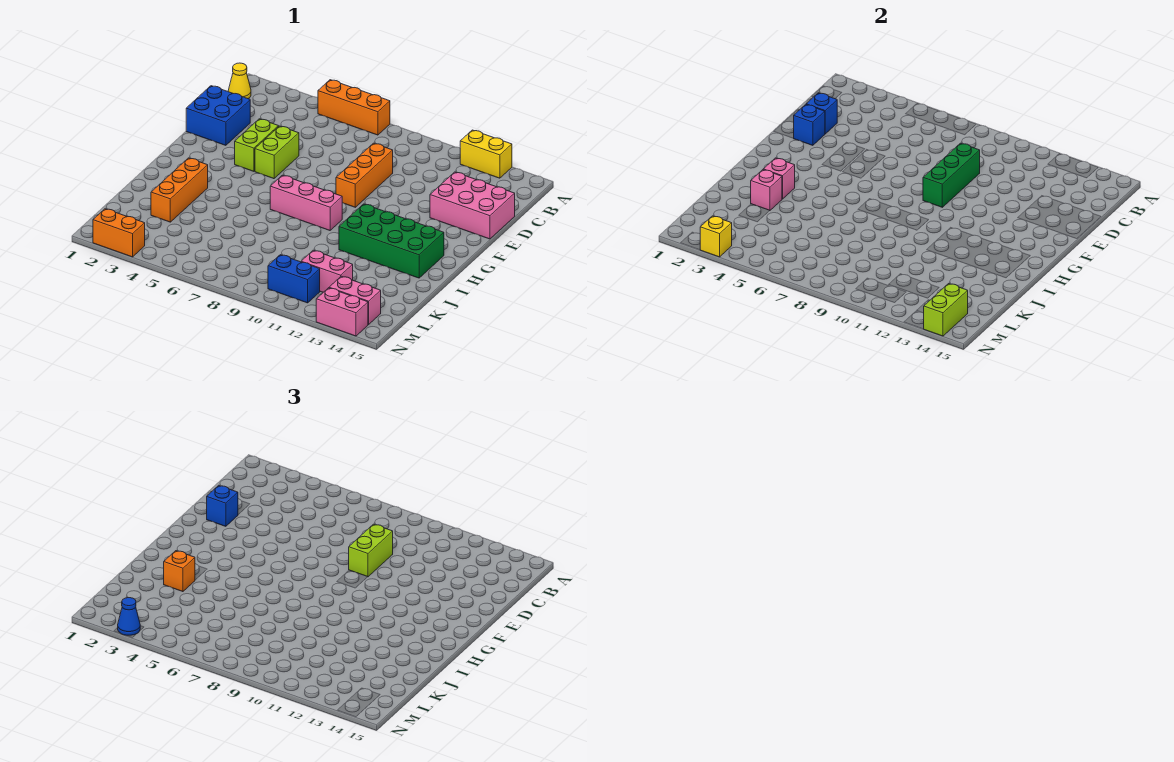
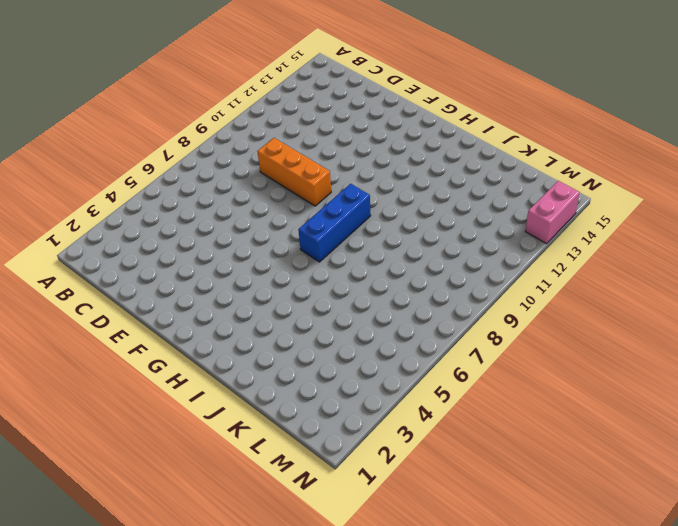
blue brick H7:H9 level 1 -> pink brick H7:H9 level 1
none -> orange brick A5:A7 level 1
none -> yellow brick A12:A13 level 1
none -> yellow cone B1 level 1

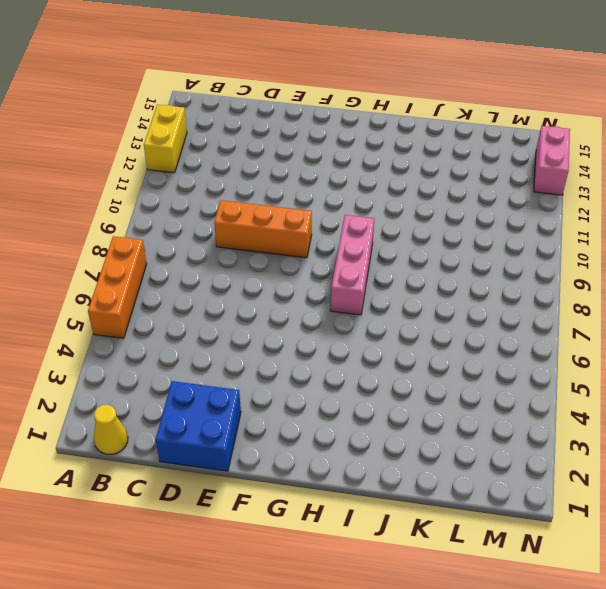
none -> pink brick D13:E15 level 1
none -> lime brick E4:F4 level 1
none -> lime brick E5:F5 level 1

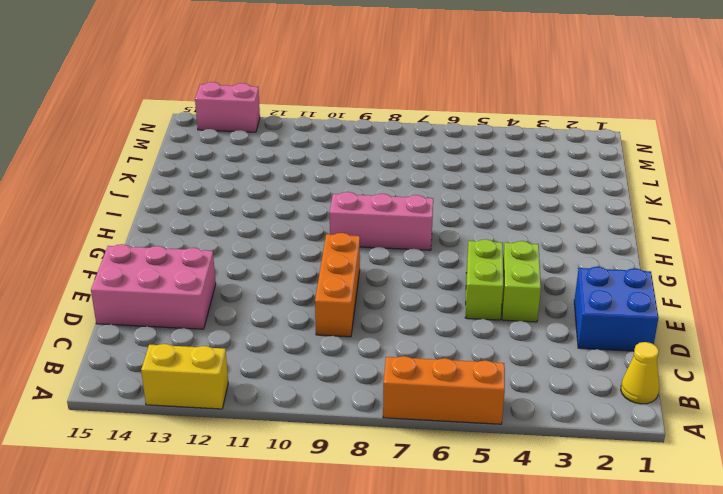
none -> green brick H11:I14 level 1
none -> orange brick I3:K3 level 1
none -> pink brick L11:L12 level 1

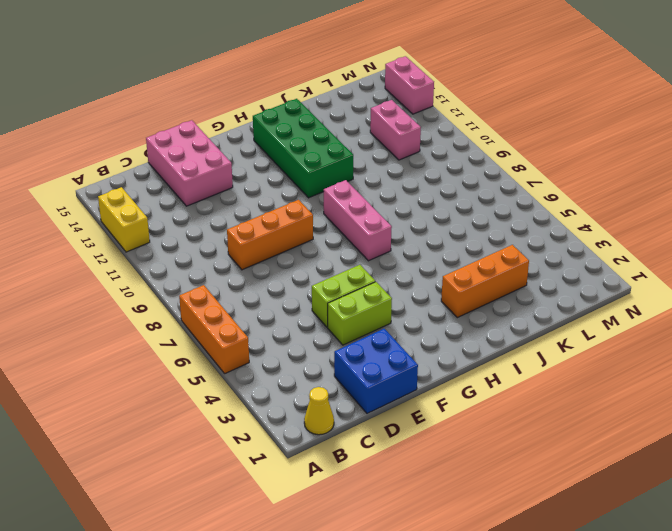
none -> blue brick M10:M11 level 1
none -> pink brick M13:M14 level 1
none -> orange brick N2:N3 level 1

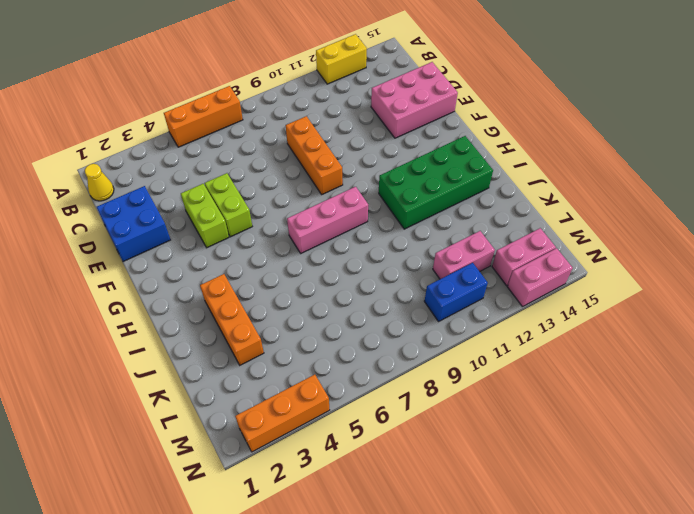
orange brick N2:N4 level 1 -> orange brick N2:N3 level 1
none -> blue brick D2 level 2
none -> green brick D9:F9 level 2
none -> blue brick E2 level 2

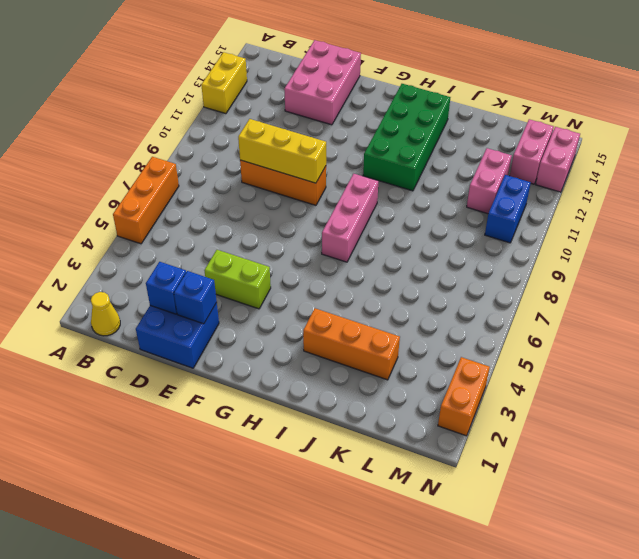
yellow brick D9:F9 level 2 -> green brick D9:F9 level 2
none -> lime brick E5:F5 level 1
none -> pink brick I3 level 2
none -> pink brick J3 level 2

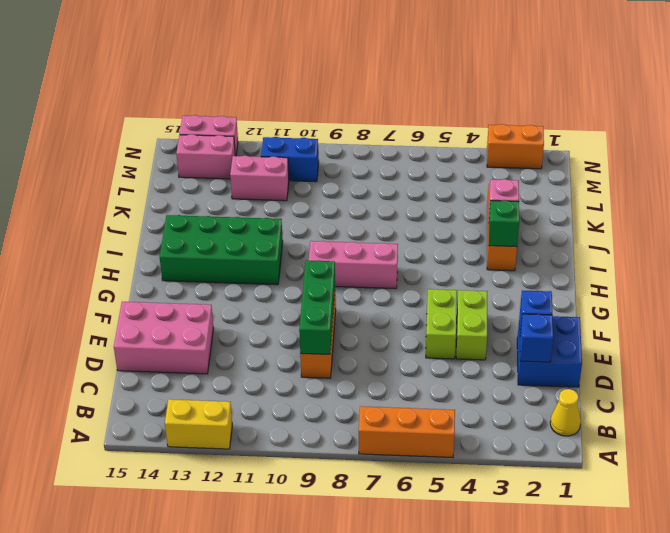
green brick I3 level 2 -> pink brick I3 level 2
none -> lime brick M14:N14 level 2
none -> yellow brick N3 level 2
none -> lime brick D9:E9 level 3

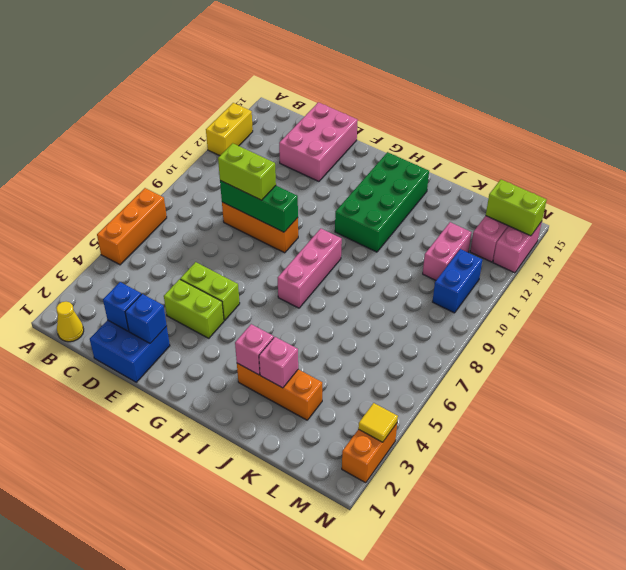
yellow tile N3 level 2 -> yellow brick N3 level 2
none -> blue brick E2 level 3
none -> orange brick J3 level 3
none -> blue cone N3 level 3

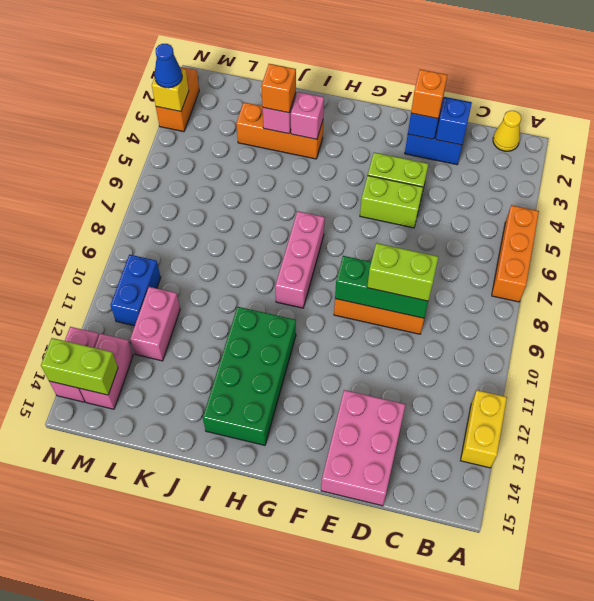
orange brick E2 level 3 -> blue brick E2 level 3

